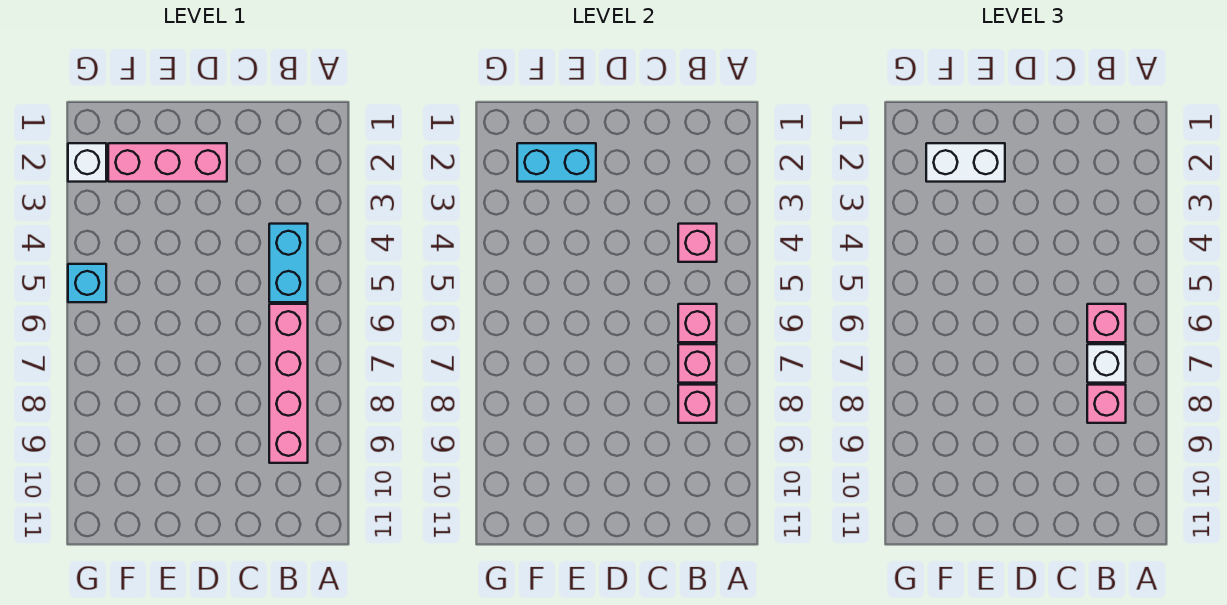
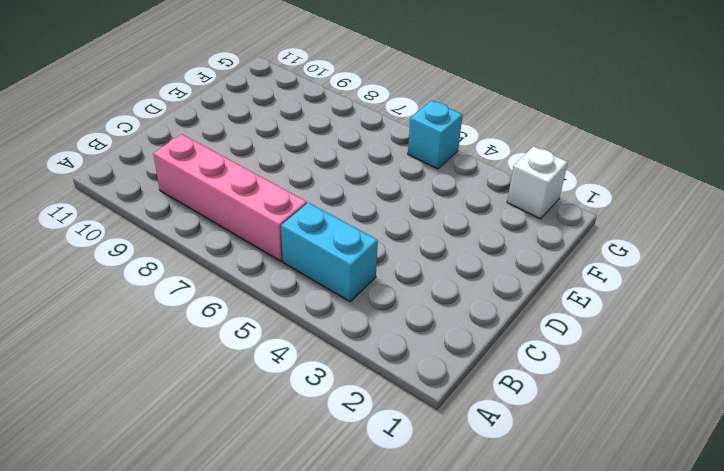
none -> pink brick D2:F2 level 1
none -> pink brick B4 level 2
none -> pink brick B6 level 2

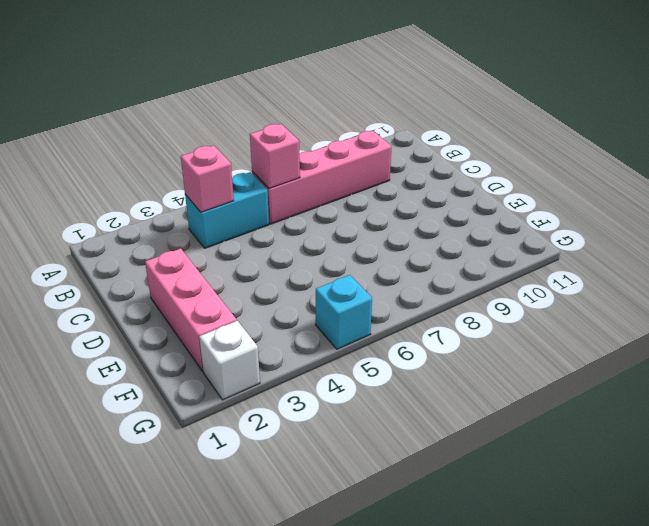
none -> pink brick B7 level 2
none -> pink brick B8 level 2
none -> cyan brick E2:F2 level 2

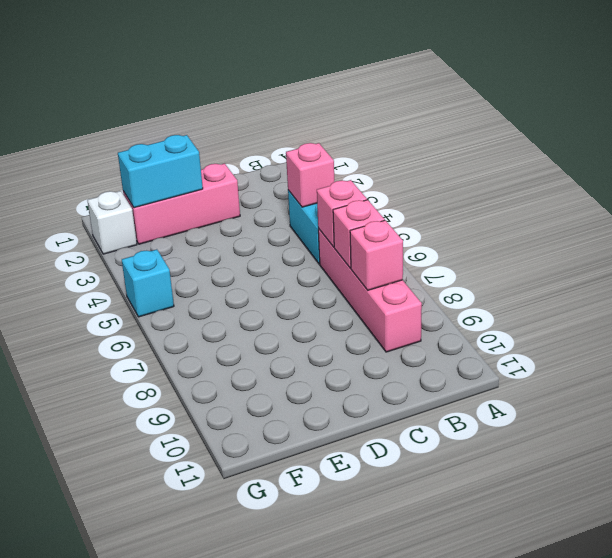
none -> pink brick B6 level 3
none -> white brick B7 level 3
none -> pink brick B8 level 3

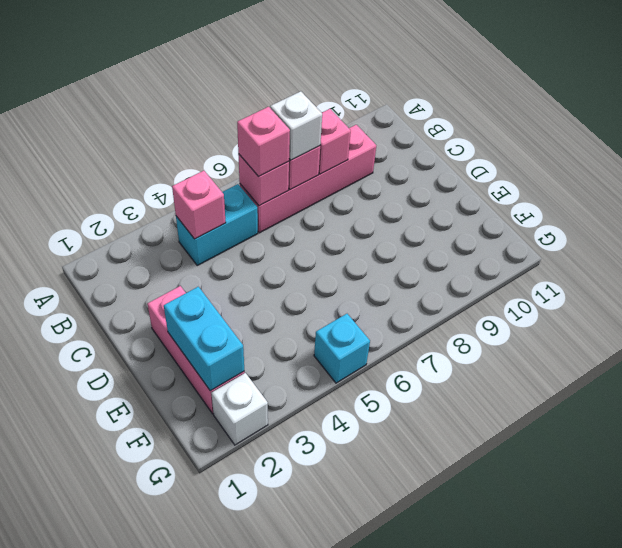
none -> pink brick B8 level 3
none -> white brick E2:F2 level 3

